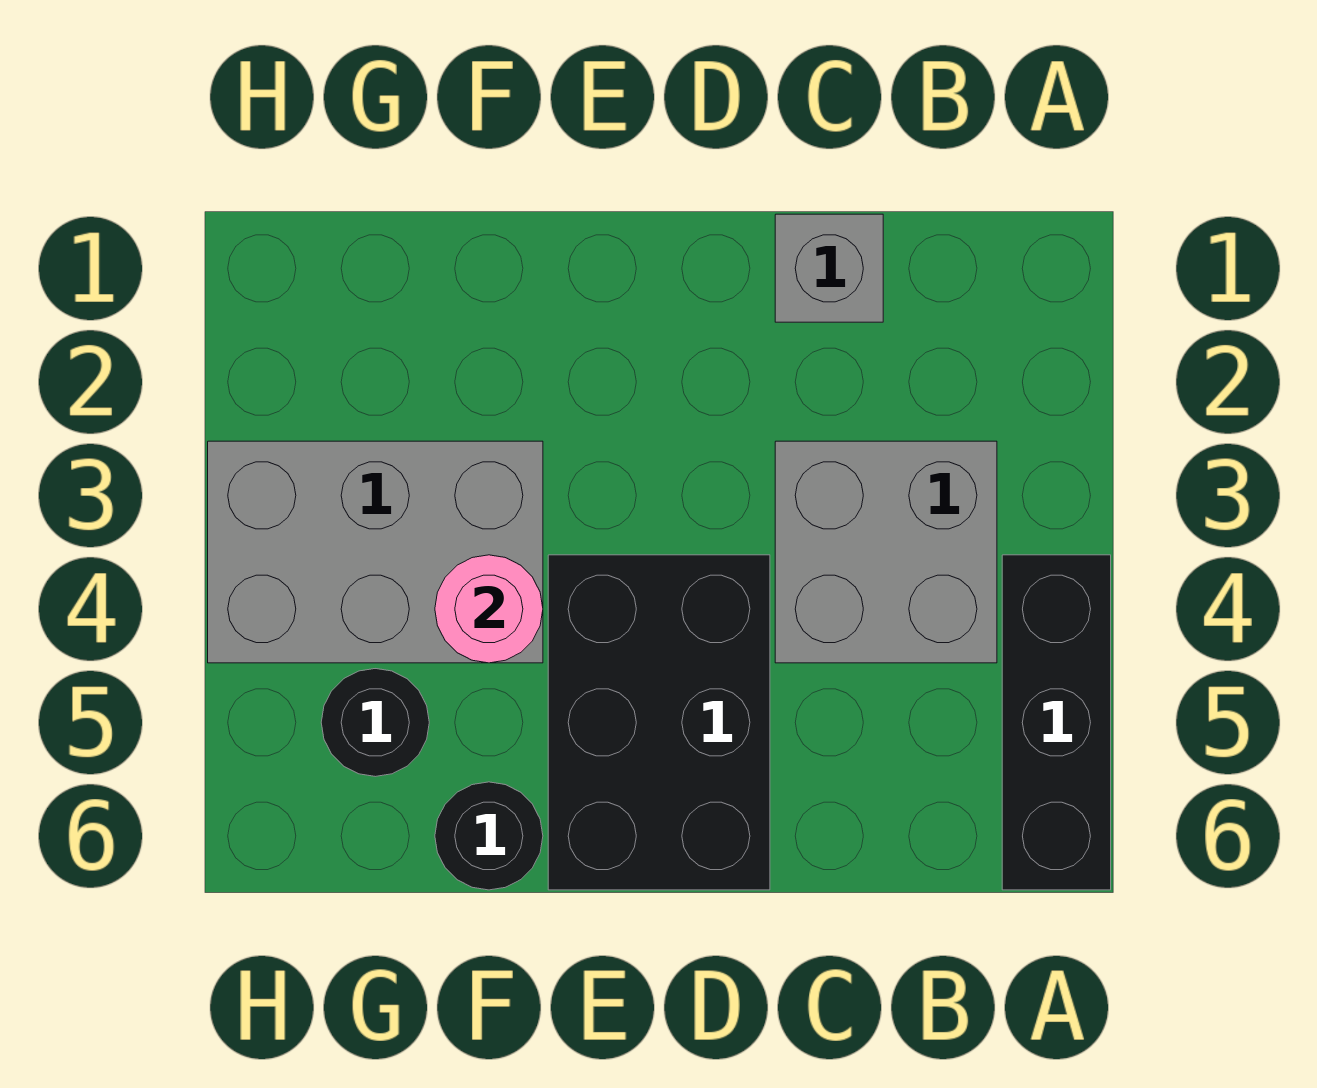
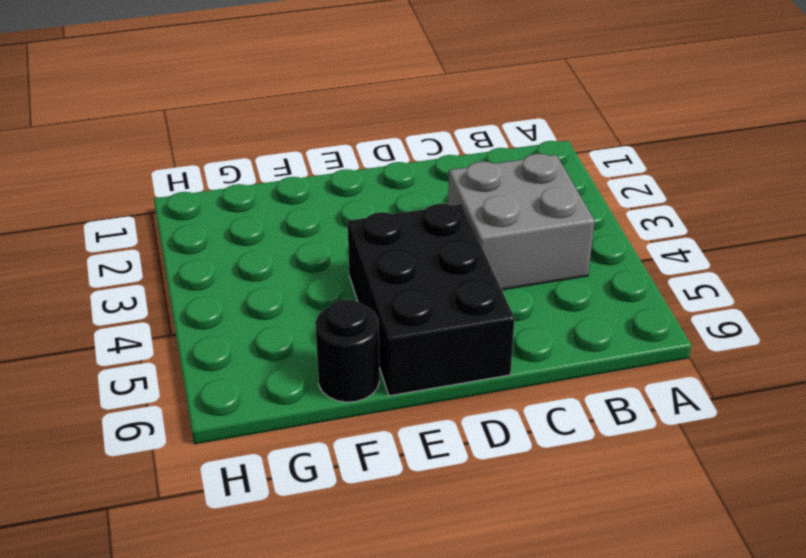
none -> black brick A4:A6 level 1
none -> grey brick C1 level 1

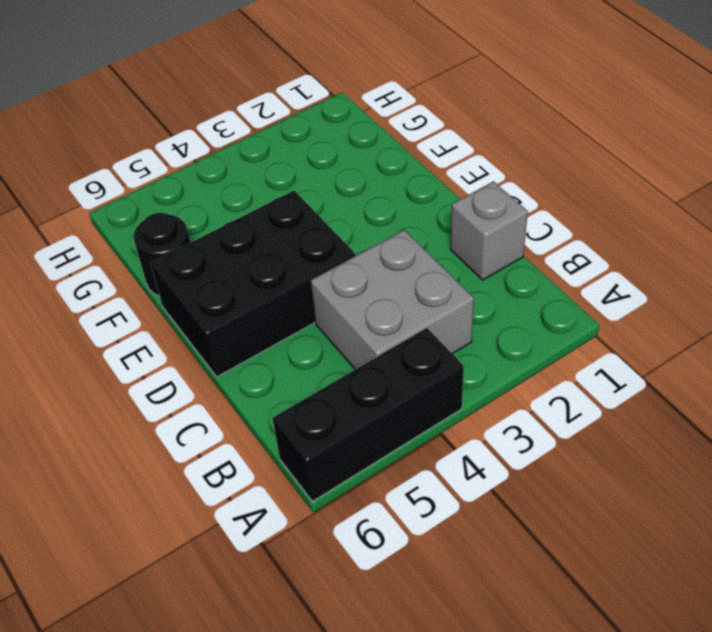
none -> grey brick F3:H4 level 1
none -> black round brick G5 level 1

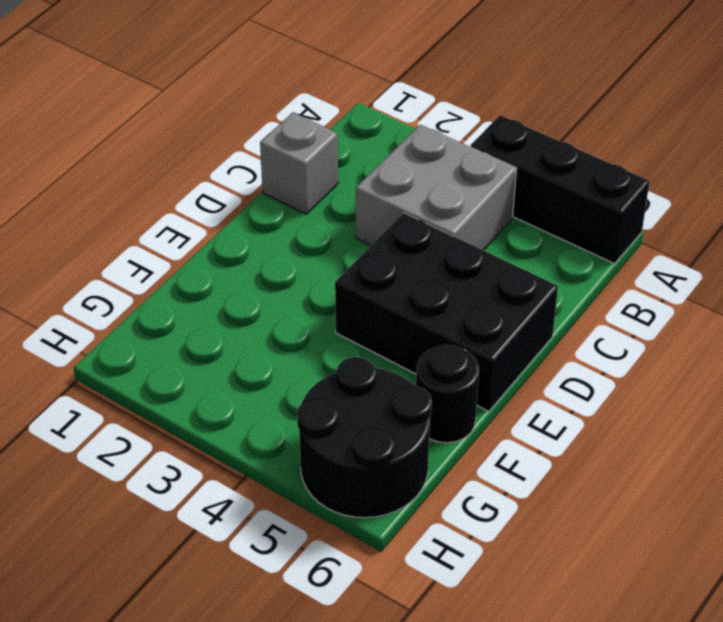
black round brick G5:H6 level 1 -> black round brick G5 level 1
none -> grey brick F3:H4 level 1
none -> pink round brick F4 level 2

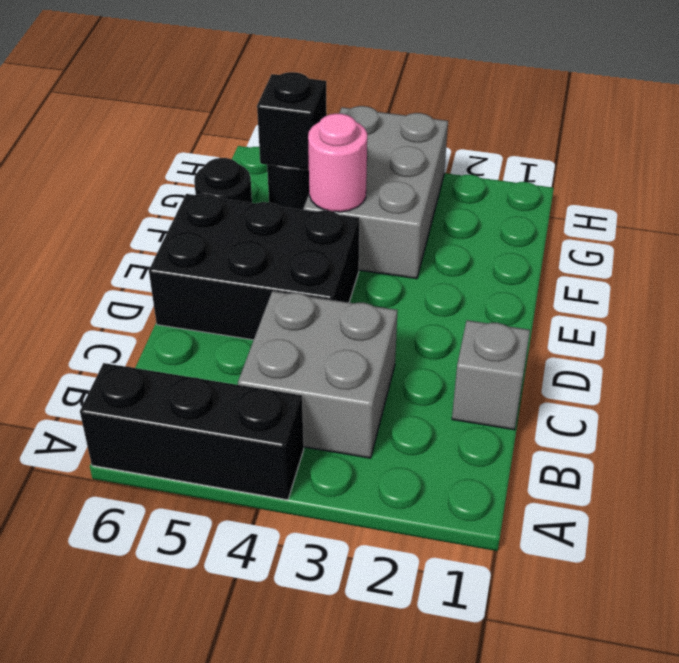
black brick G5 level 2 -> none

